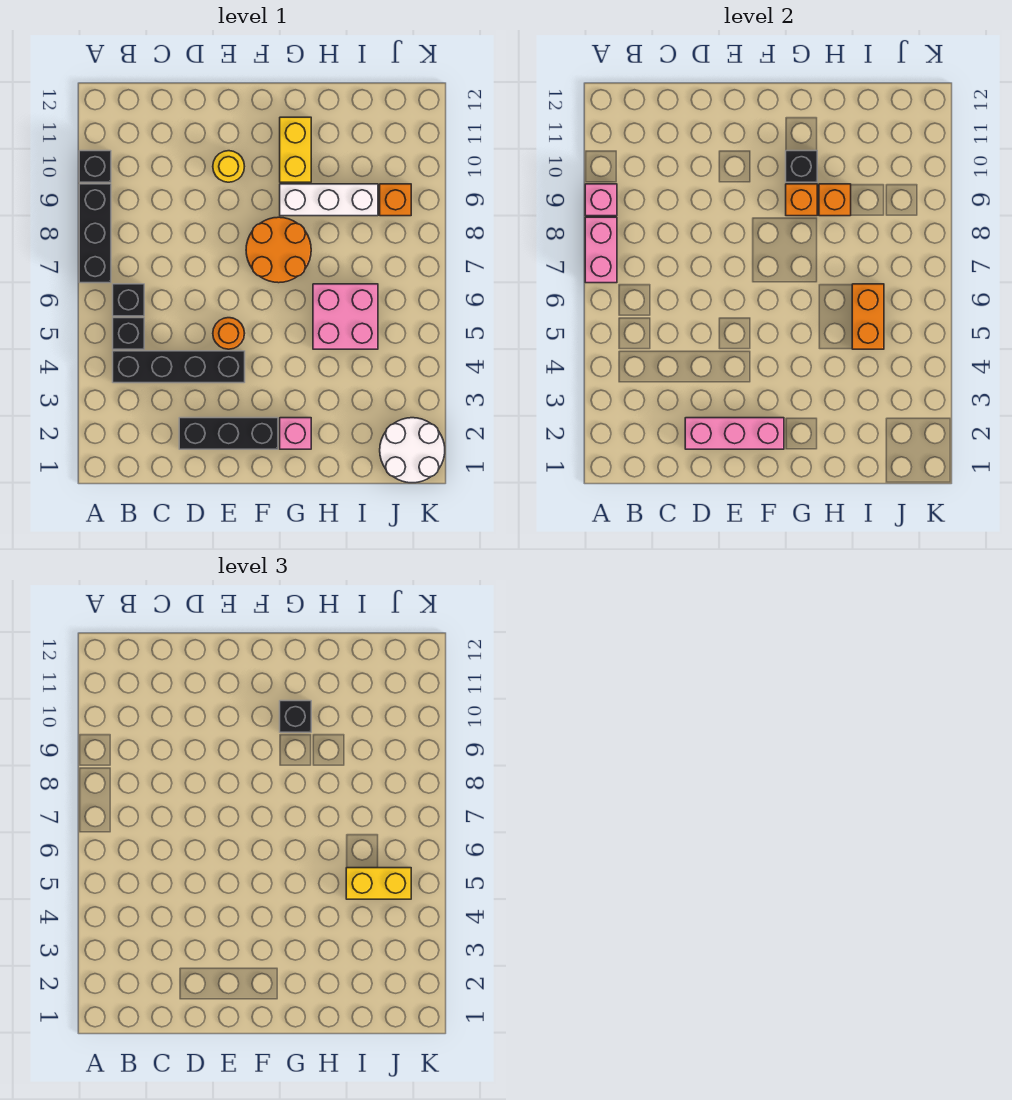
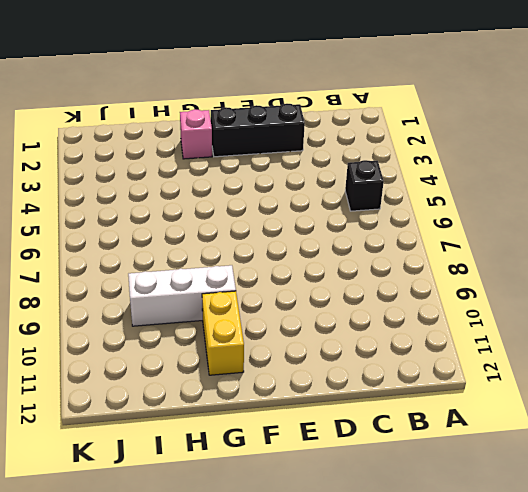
none -> black brick A7:A9 level 1
none -> black brick A10 level 1
none -> black brick B4:E4 level 1

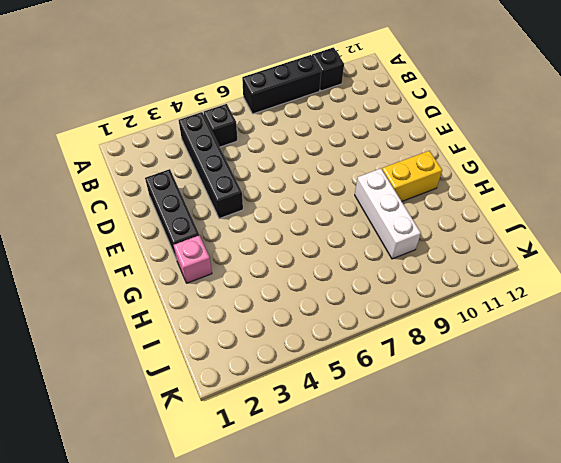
none -> black brick B6 level 1
none -> orange round brick E5 level 1
none -> yellow round brick E10 level 1

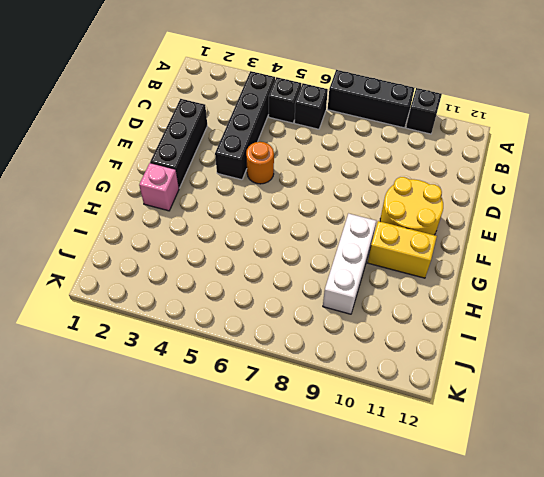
yellow round brick E10:F11 level 1 -> yellow round brick E10 level 1
none -> orange round brick F7:G8 level 1
none -> pink brick H5:I6 level 1
none -> white round brick J1:K2 level 1

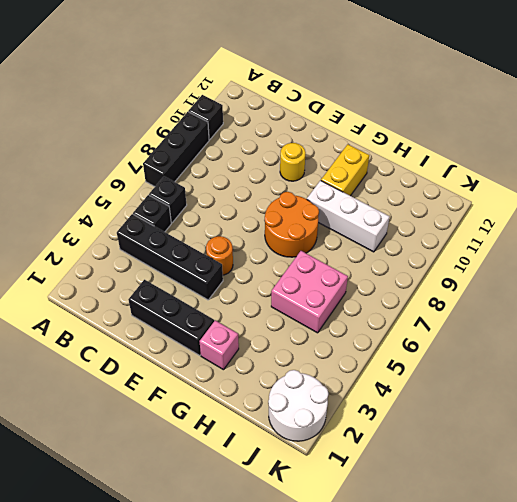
none -> orange brick J9 level 1
none -> pink brick A7:A8 level 2
none -> pink brick A9 level 2

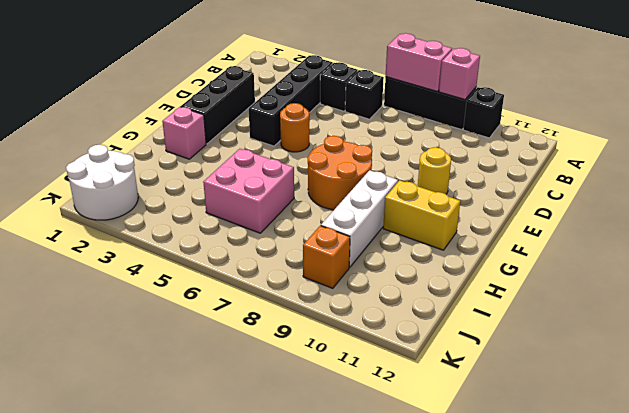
none -> pink brick D2:F2 level 2
none -> orange brick G9 level 2
none -> black brick G10 level 2

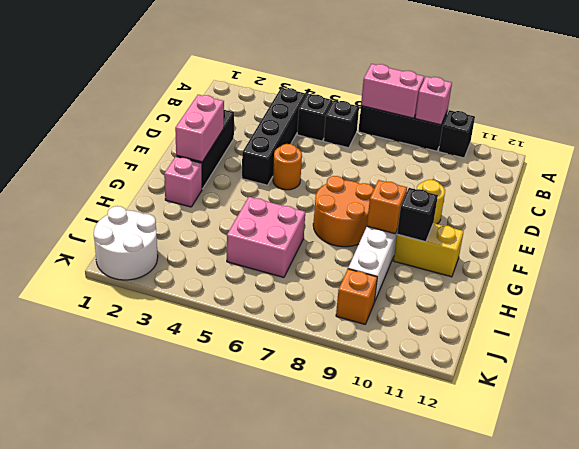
pink brick E2:F2 level 2 -> pink brick D2:F2 level 2
none -> orange brick H9 level 2
none -> orange brick I5:I6 level 2
none -> black brick G10 level 3

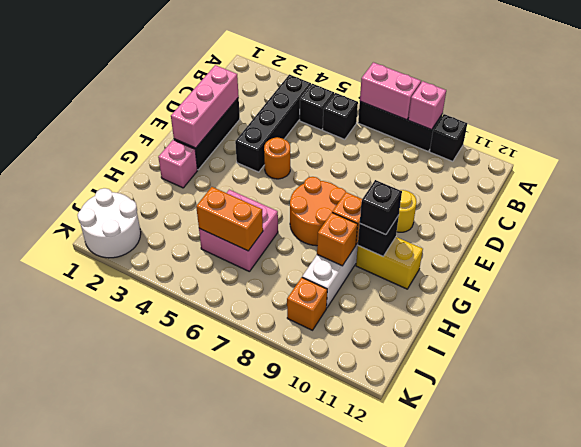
none -> yellow brick I5:J5 level 3

